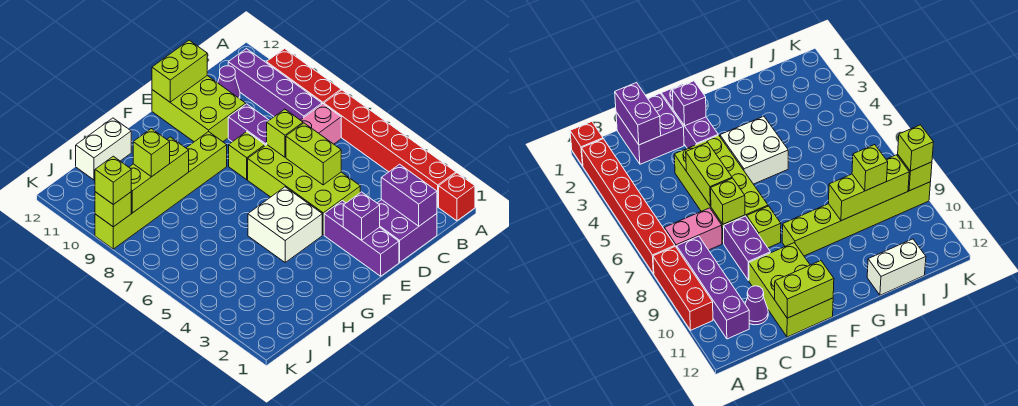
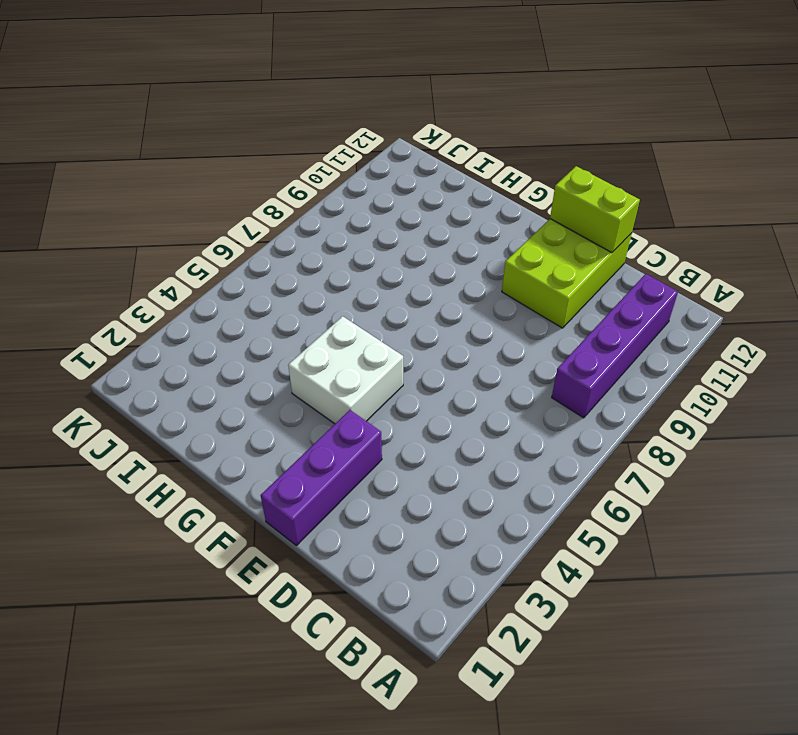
none -> red brick A1 level 1
none -> red brick A2:A7 level 1
none -> red brick A8:A10 level 1

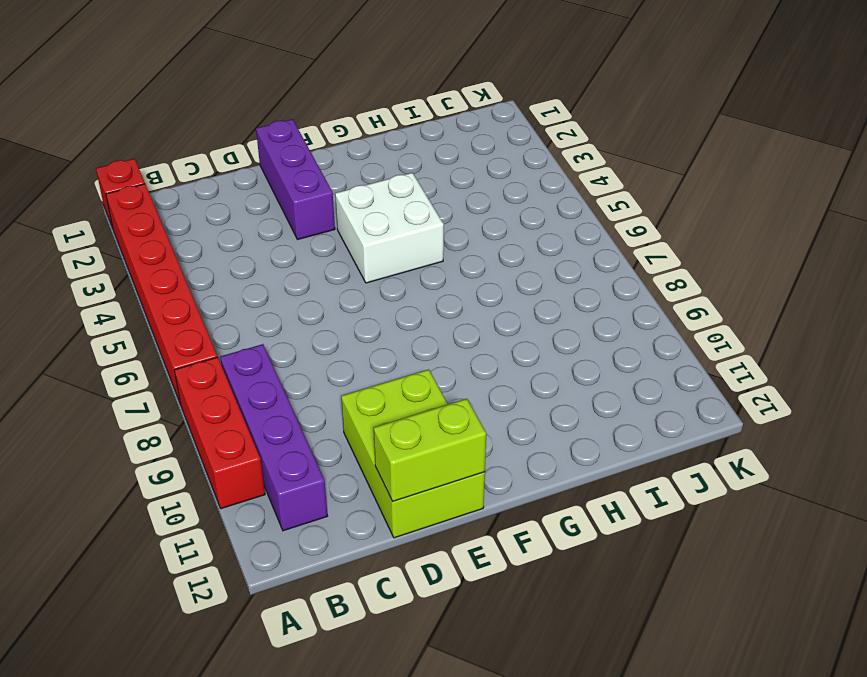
none -> pink brick B7:C7 level 1
none -> purple brick C1:D2 level 1
none -> purple cone C11 level 1

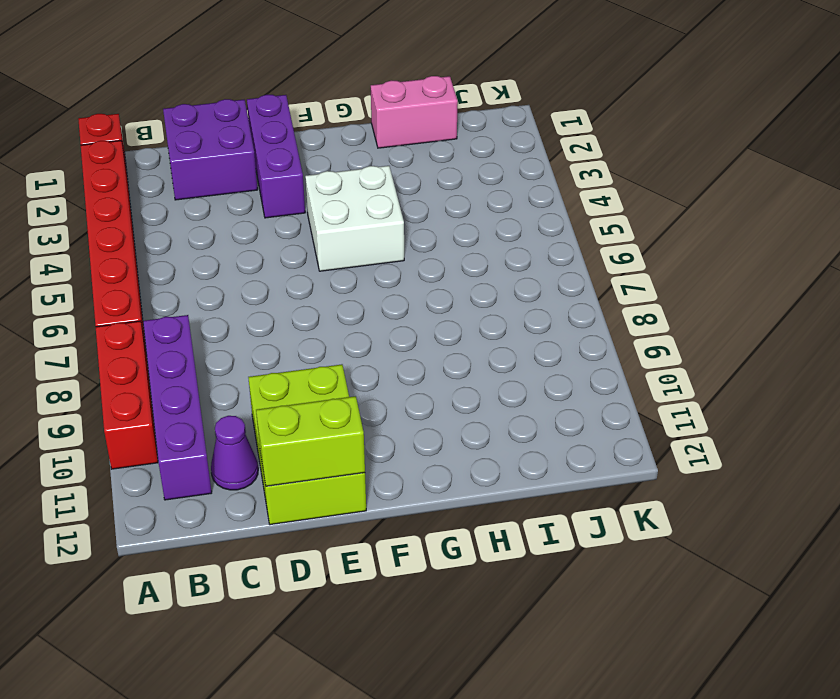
pink brick H1:I1 level 1 -> pink brick B7:C7 level 1
none -> lime brick D4:E7 level 1
none -> purple brick D8:D9 level 1
none -> lime brick E8 level 1

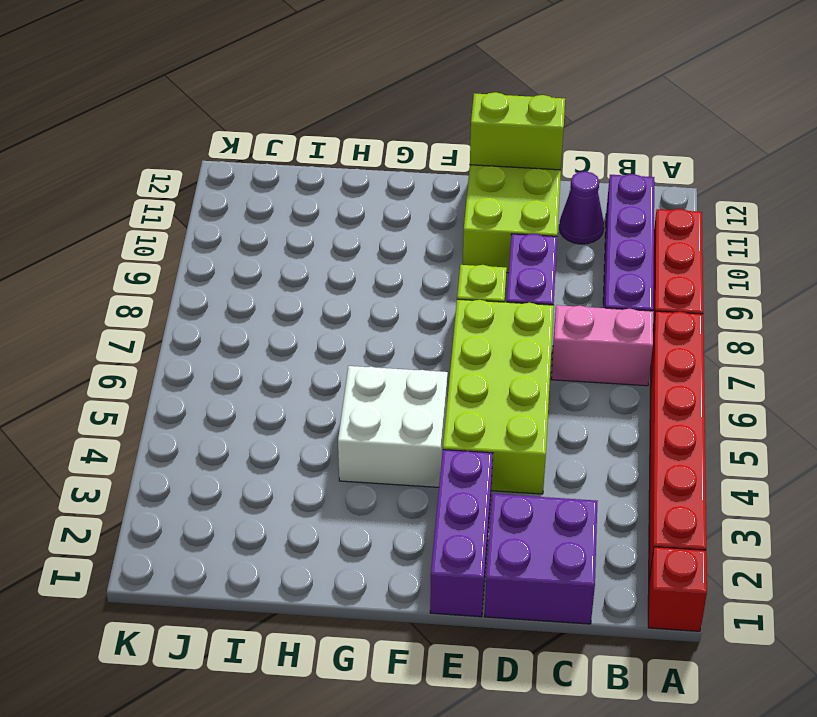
none -> lime brick F9:K9 level 1
none -> white brick H12:I12 level 1
none -> purple brick C1:C2 level 2

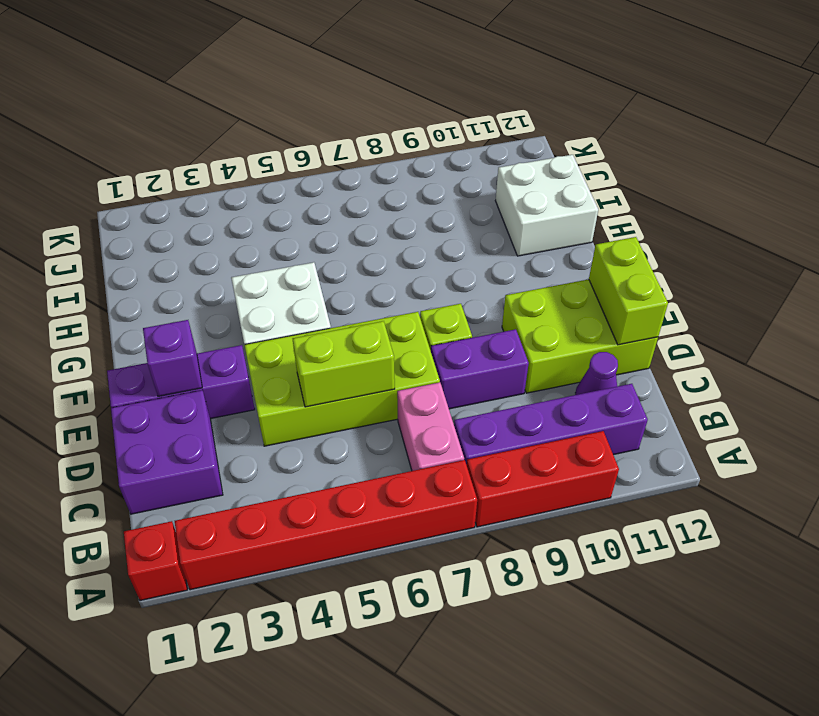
white brick H11:I12 level 1 -> white brick H12:I12 level 1
none -> lime brick F9:K9 level 1
none -> purple brick C1:C2 level 2
none -> lime brick D7 level 2

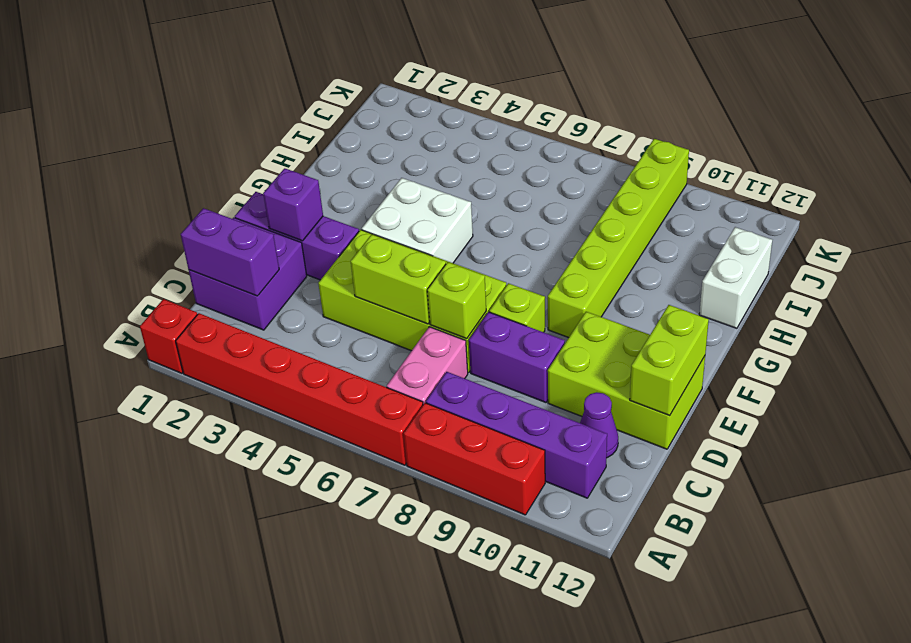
none -> lime brick H9:J9 level 2
none -> lime brick K9 level 2
none -> lime brick I9 level 3

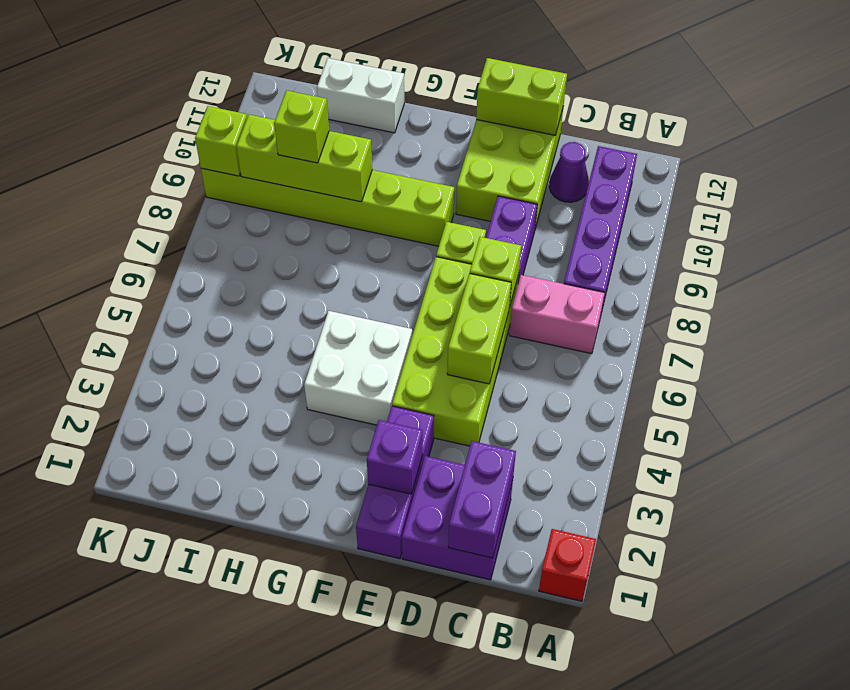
none -> red brick A2:A7 level 1
none -> red brick A8:A10 level 1
none -> lime brick K9 level 3

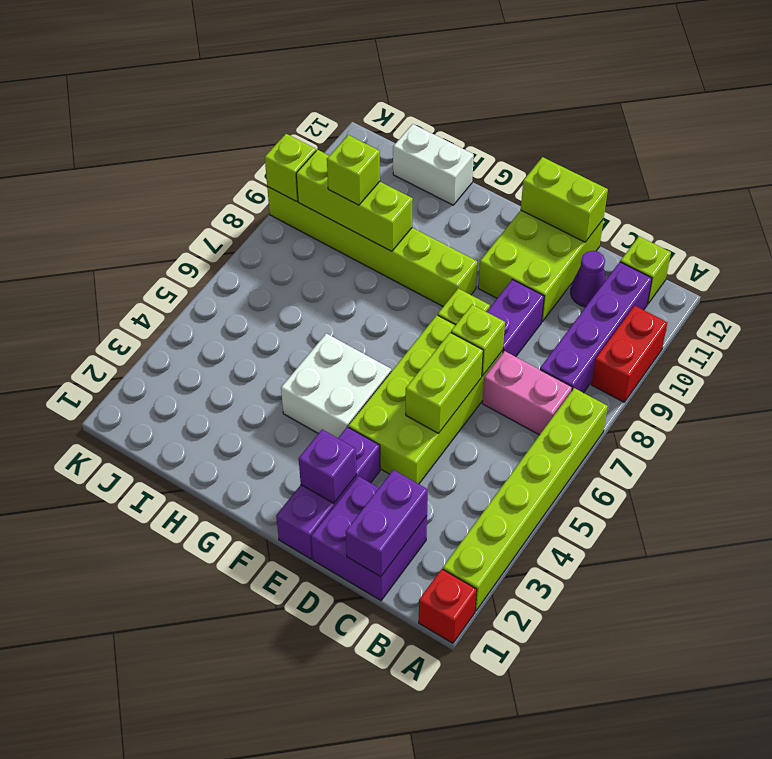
lime brick A2:A7 level 1 -> red brick A2:A7 level 1
red brick A9:A10 level 1 -> red brick A8:A10 level 1
lime brick B12 level 1 -> lime brick K9 level 3

